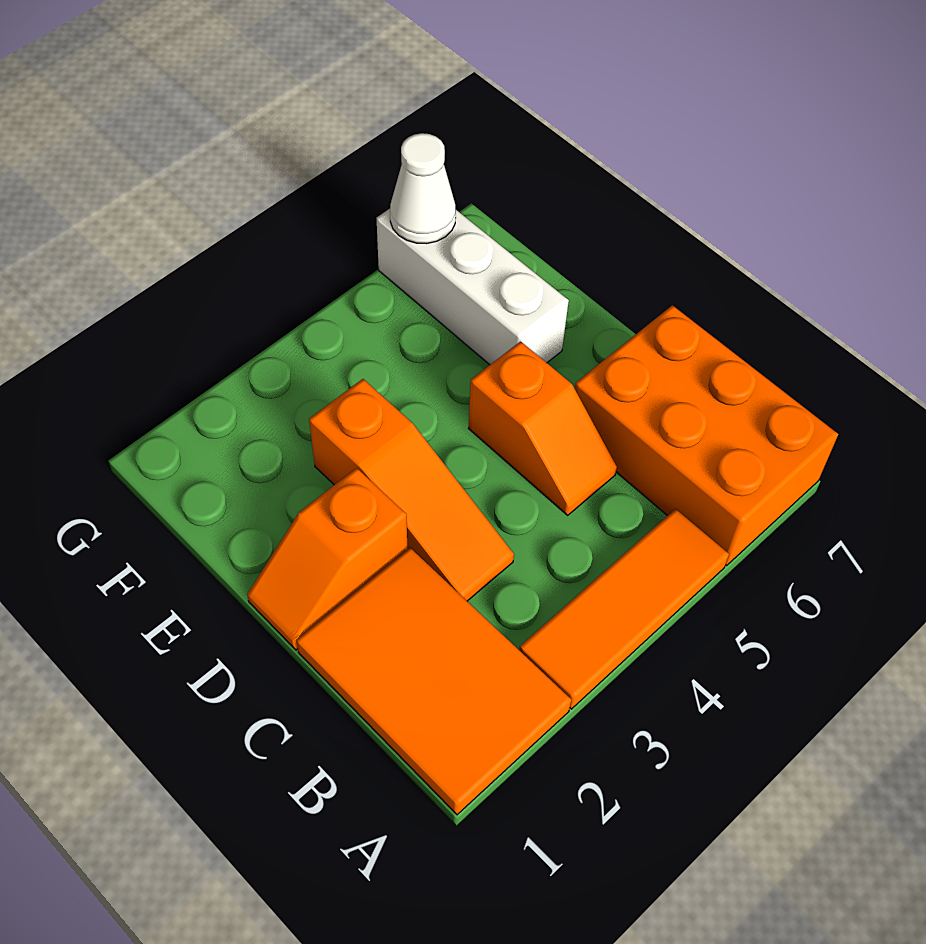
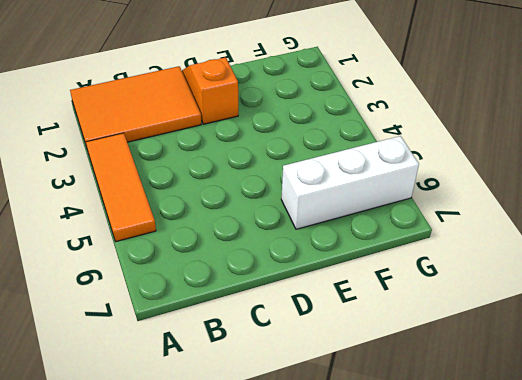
none -> orange brick A6:C7 level 1
none -> orange slope C3:E3 level 1 top E

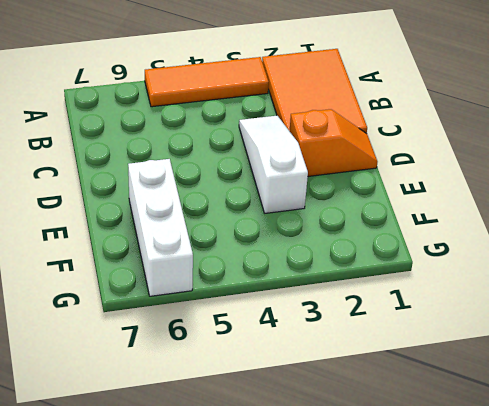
white slope C3:E3 level 1 top E -> orange slope C3:E3 level 1 top E
none -> orange brick A6:C7 level 1
none -> orange slope C5:D5 level 1 top D

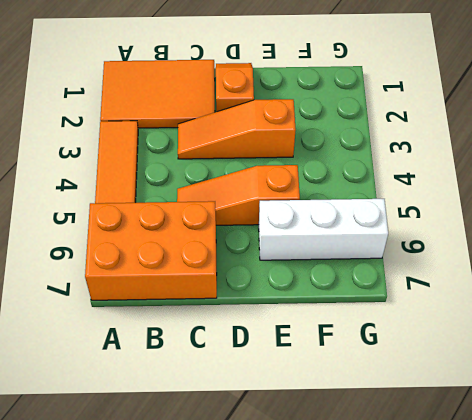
orange slope C5:E5 level 1 top E -> orange slope C5:D5 level 1 top D
none -> white cone G6 level 2

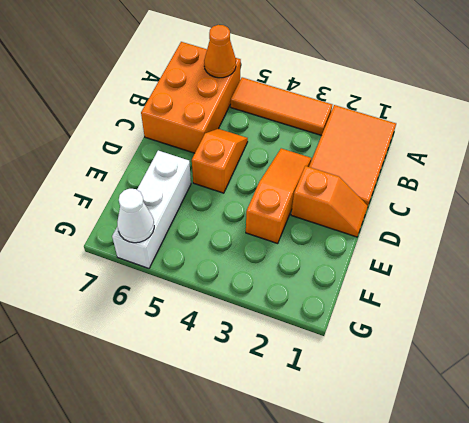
orange cone A6 level 2 -> none

